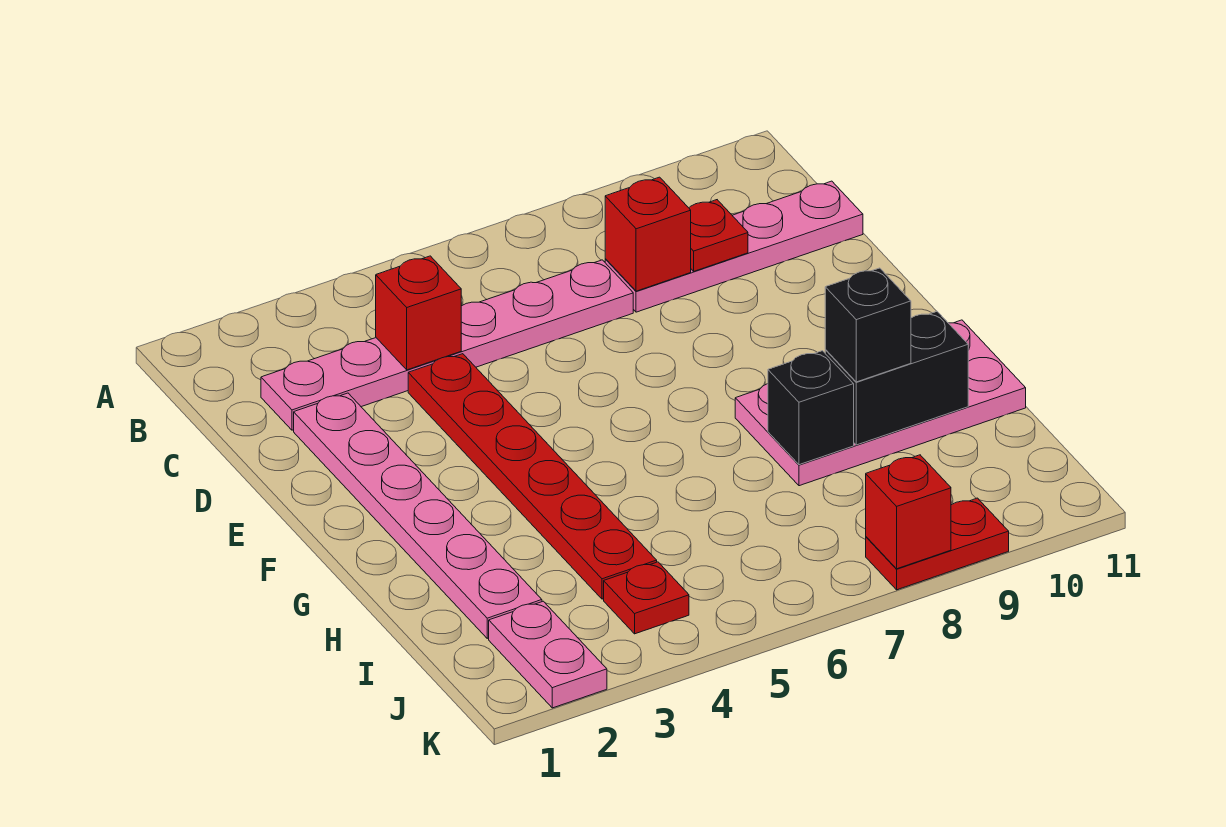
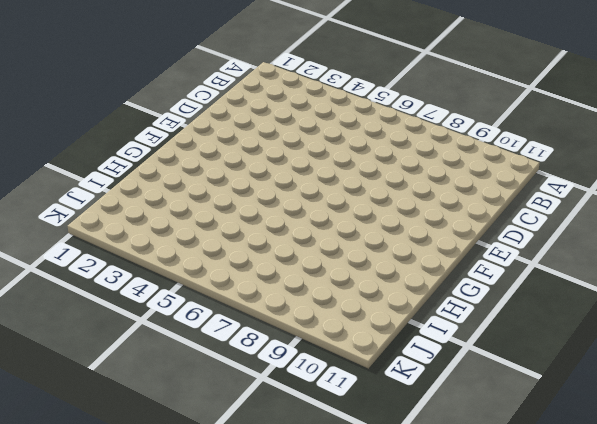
none -> pink plate C2:C7 level 1
none -> pink plate C8:C11 level 1
none -> pink plate D2:I2 level 1

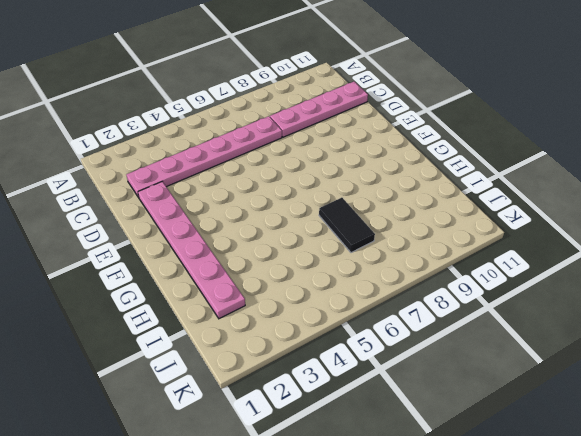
black tile H7:I7 level 1 -> none
none -> red plate D4:I4 level 1
none -> pink plate G8:H11 level 1
none -> pink plate J2:K2 level 1

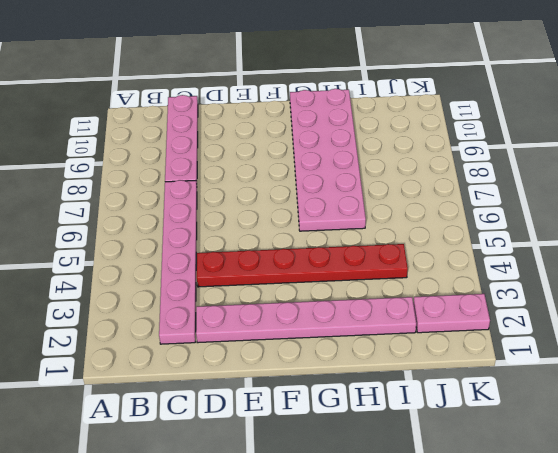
pink plate G6:H11 level 1 -> pink plate G8:H11 level 1
none -> red plate J4 level 1
none -> red plate K8:K9 level 1
none -> red brick C4 level 2

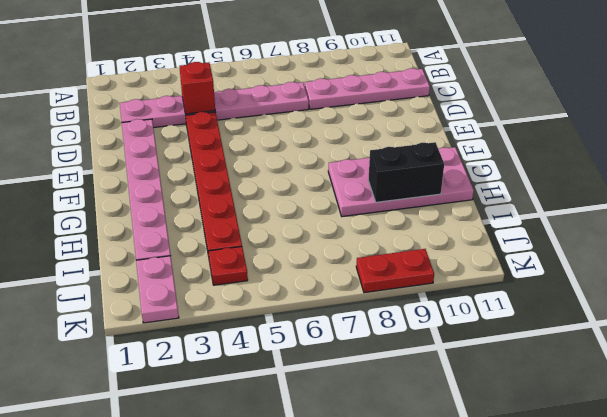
none -> red brick C8 level 2
none -> red plate C9 level 2
none -> black brick H8 level 2

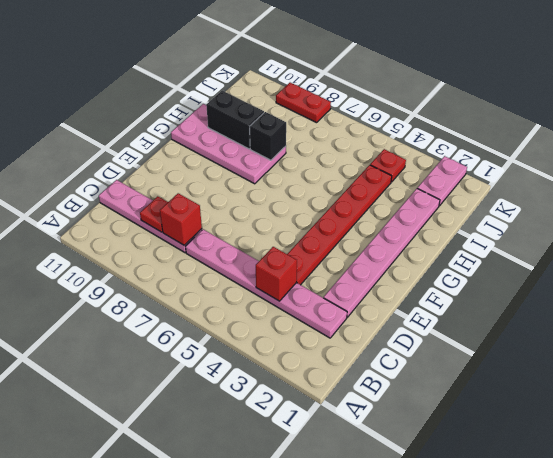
none -> red brick K8 level 2
none -> black brick H9 level 3

